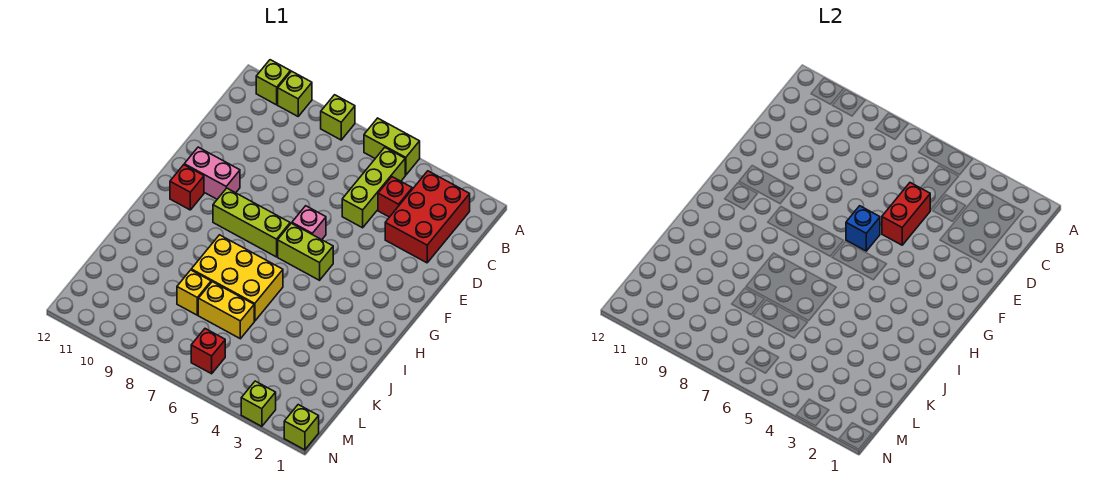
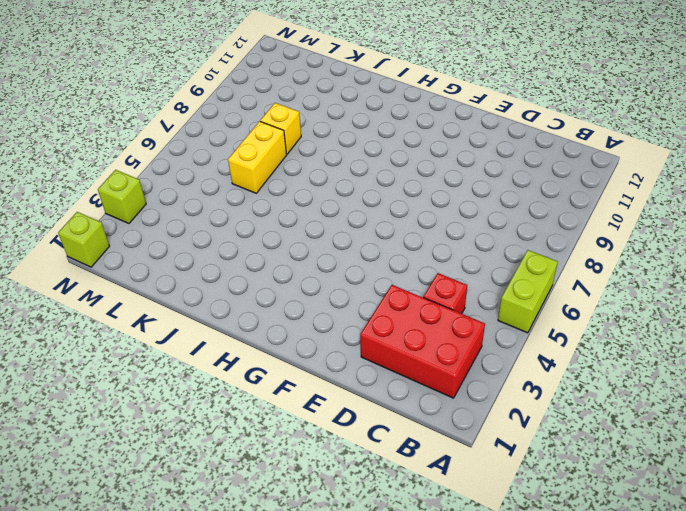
none -> lime brick A8 level 1
none -> lime brick A10 level 1
none -> lime brick A11 level 1

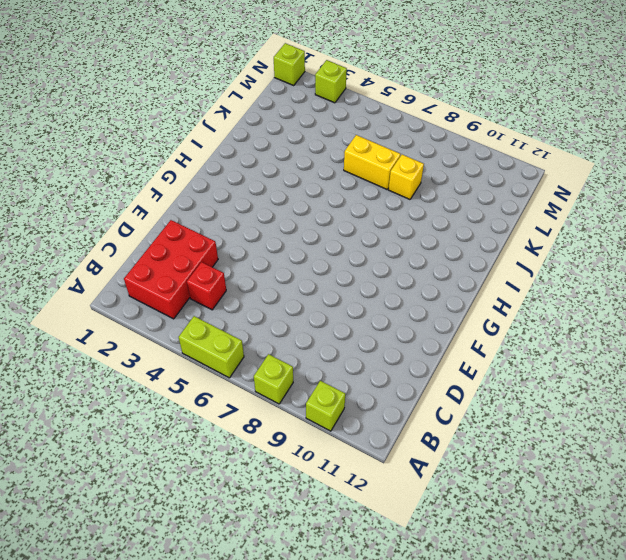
none -> lime brick A11 level 1
none -> lime brick B5:D5 level 1
none -> pink brick F6 level 1

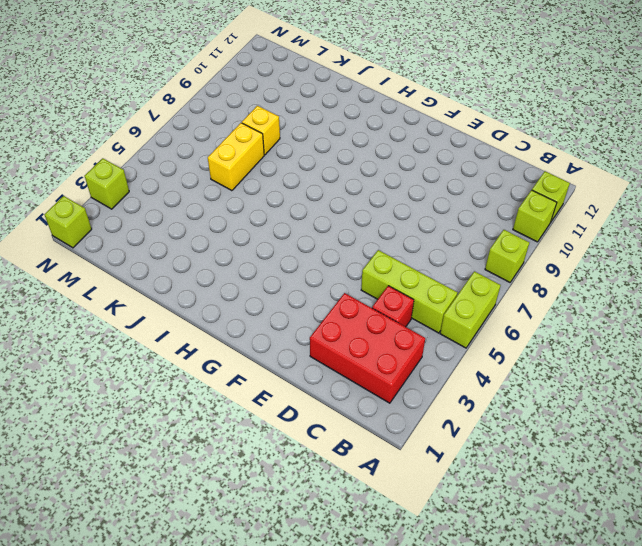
none -> pink brick F6 level 1
none -> pink brick F10:F11 level 1
none -> lime brick G5:G6 level 1

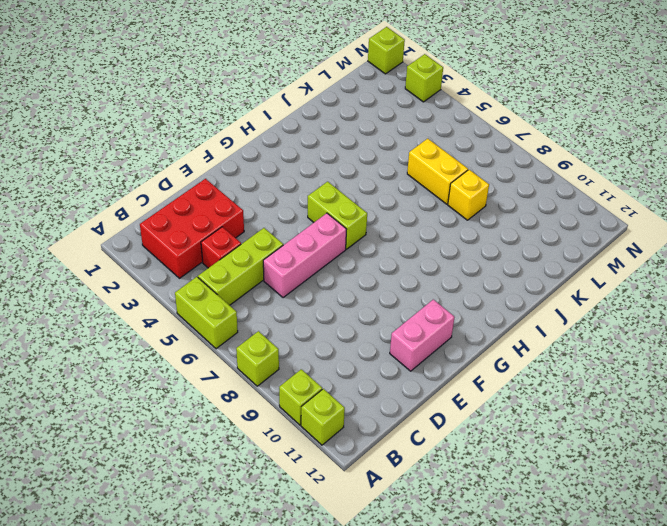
pink brick D6:F6 level 1 -> pink brick F6 level 1
pink brick E11:F11 level 1 -> pink brick F10:F11 level 1
none -> lime brick G7:G9 level 1
none -> red brick G11 level 1
none -> yellow brick I6:J8 level 1

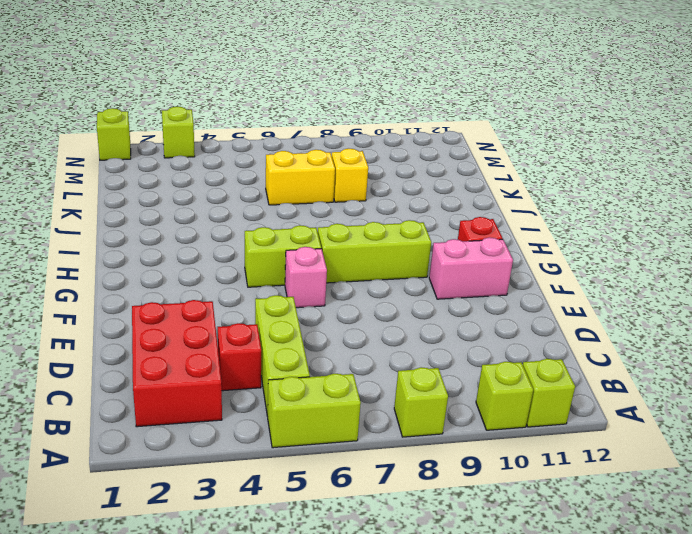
none -> yellow brick I6:J8 level 1
none -> red brick M6 level 1
none -> red brick D5:E5 level 2

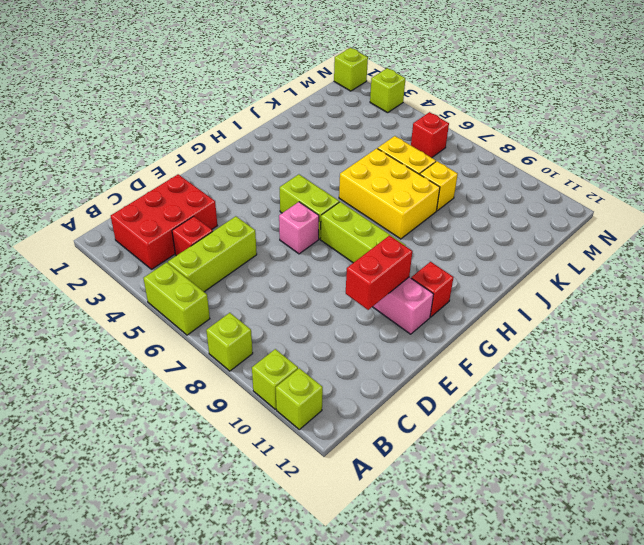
red brick E10:F10 level 2 -> red brick D5:E5 level 2
none -> blue brick F6 level 2

